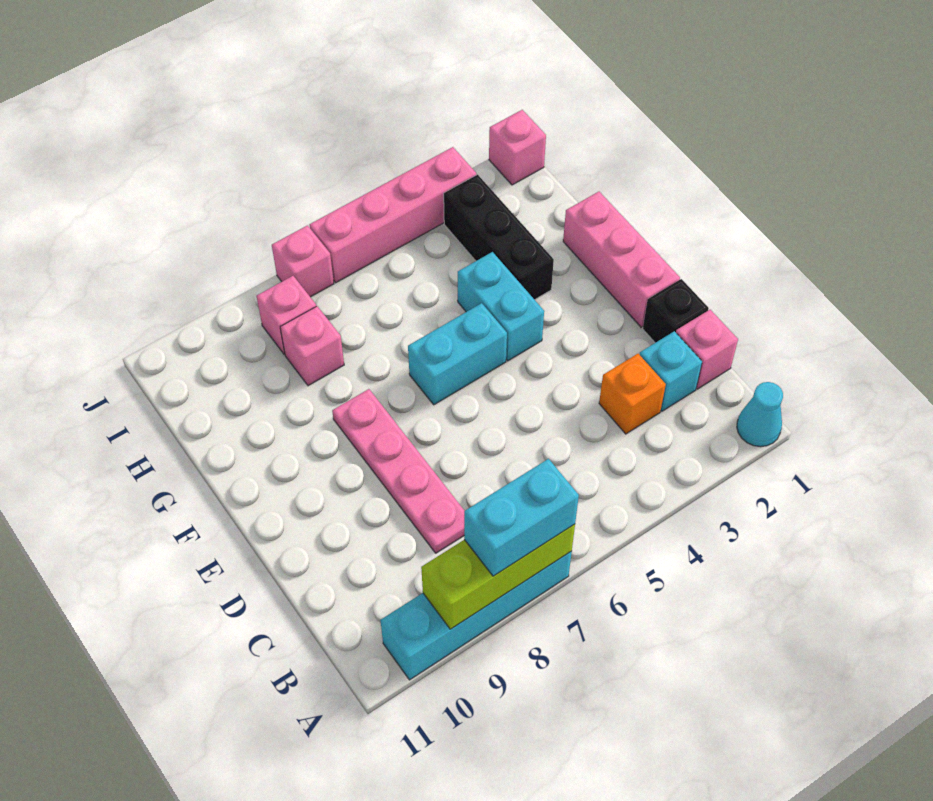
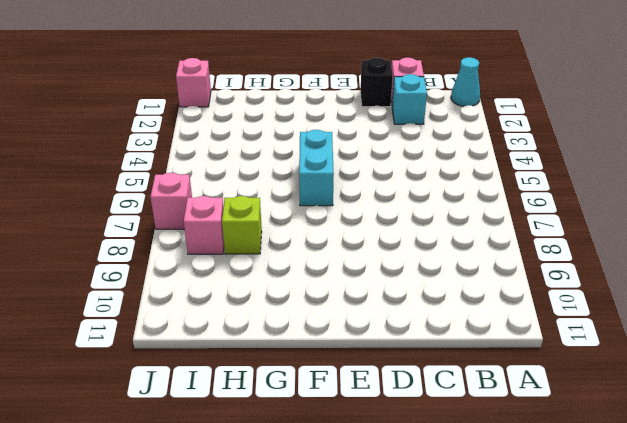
lime brick H8 level 1 -> pink brick H8 level 1
none -> cyan brick A7:A10 level 1
none -> orange brick C3 level 1
none -> pink plate C8:F8 level 1

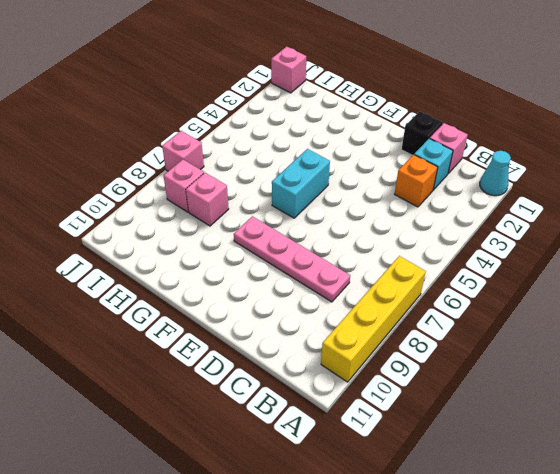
yellow brick A7:A10 level 1 -> cyan brick A7:A10 level 1
none -> pink brick E1:G1 level 1
none -> cyan brick F4:G4 level 1
none -> black brick G3:I3 level 1

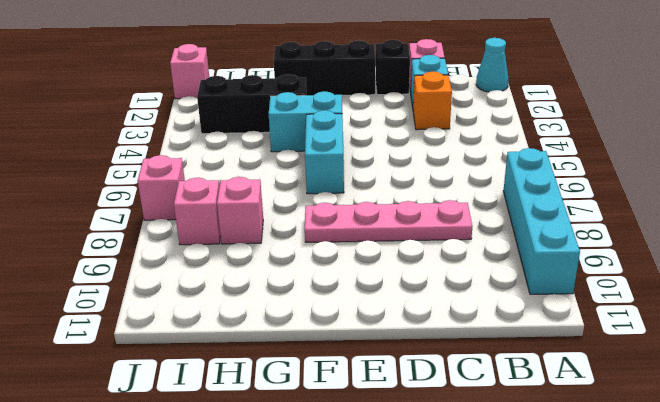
black brick E1:G1 level 1 -> pink brick E1:G1 level 1
none -> pink brick J3:J6 level 1
none -> lime brick A7:A9 level 2
none -> cyan brick A7:A8 level 3

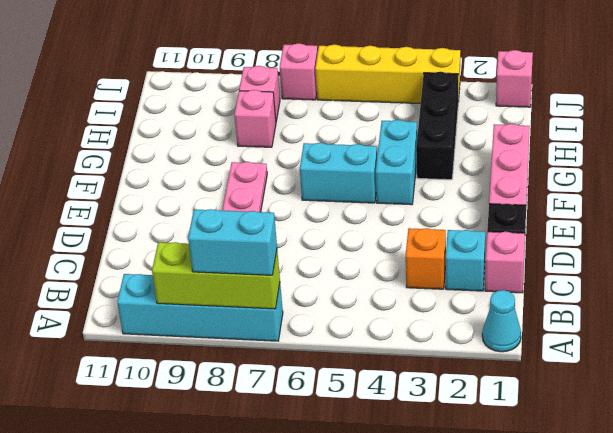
yellow brick J3:J6 level 1 -> pink brick J3:J6 level 1

